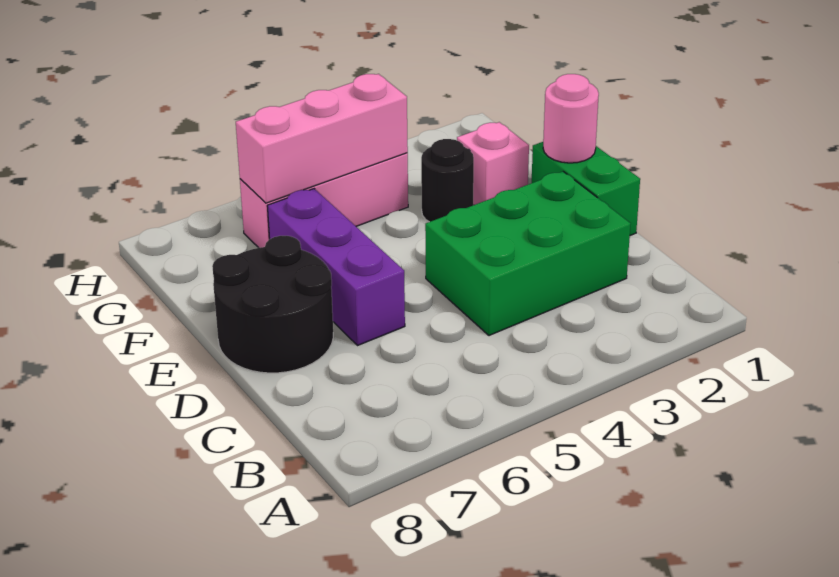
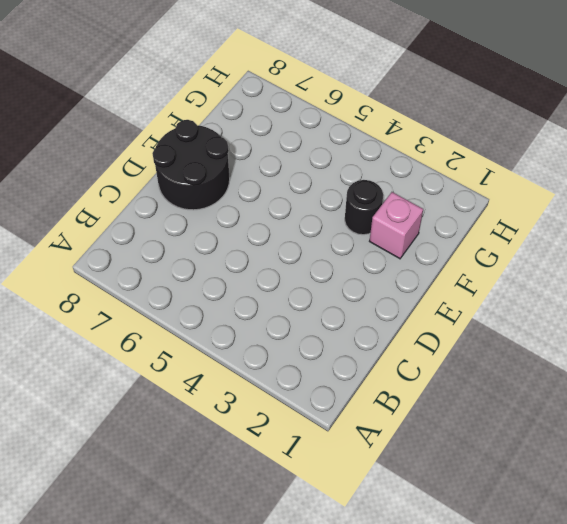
none -> green brick C2:D4 level 1
none -> green brick D1:E1 level 1

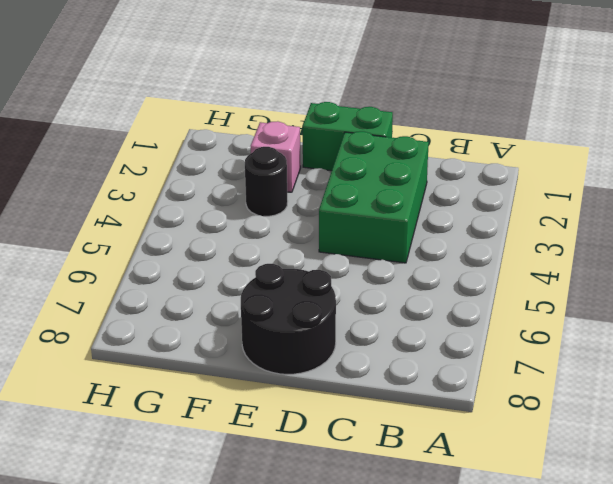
none -> purple brick D6:F6 level 1
none -> pink brick G4:G6 level 1

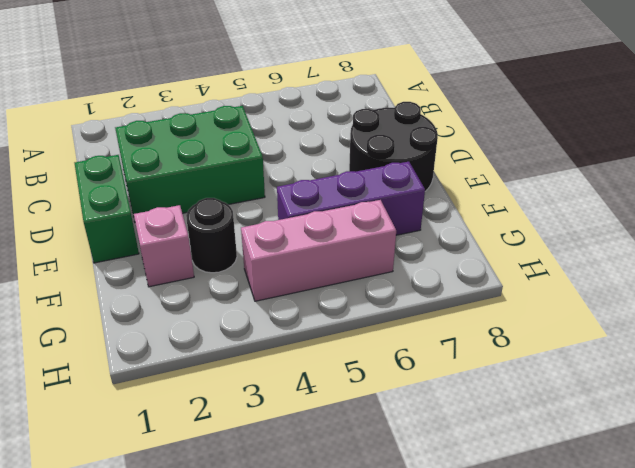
purple brick F5:F7 level 1 -> purple brick D6:F6 level 1
none -> pink round brick E1 level 2
none -> pink brick G4:G6 level 2

